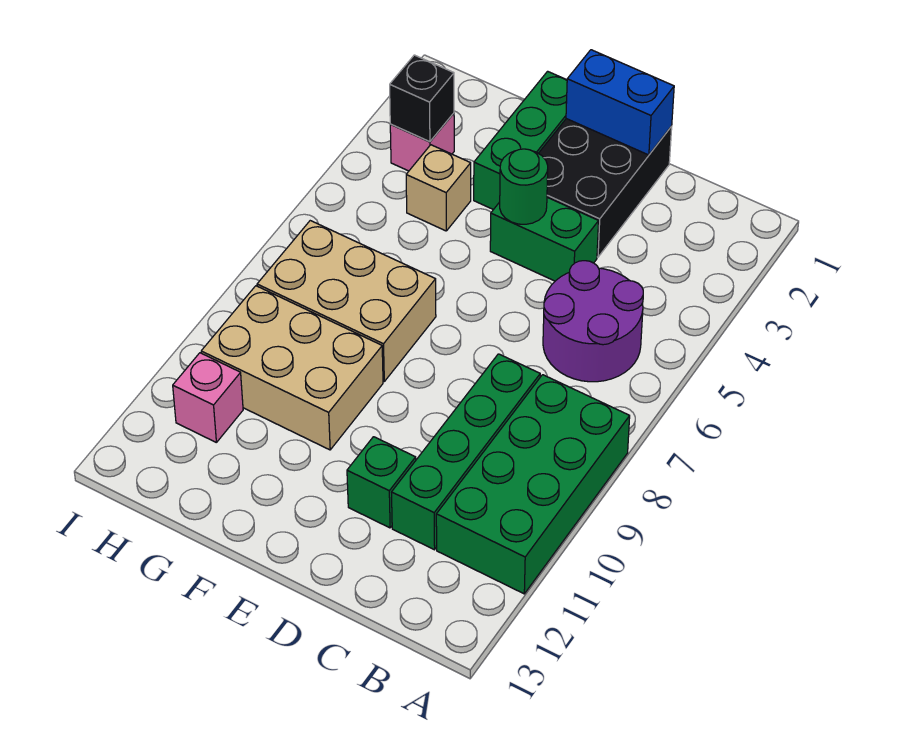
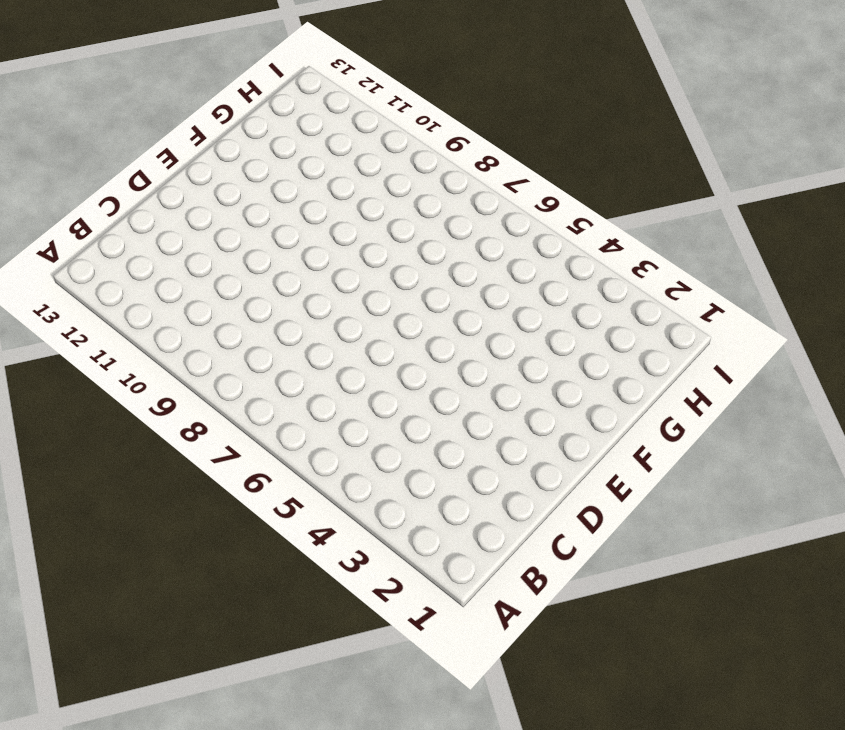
none -> green brick A8:B11 level 1
none -> purple round brick B5:C6 level 1
none -> green brick C8:C11 level 1

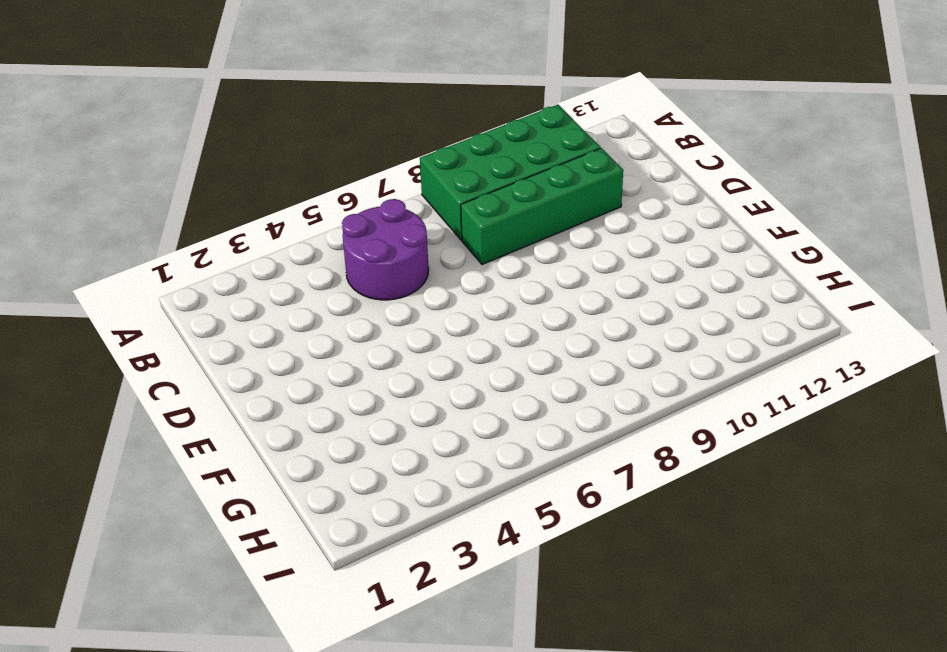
none -> black brick D1:E3 level 1
none -> green brick D4:E4 level 1
none -> green brick D11 level 1

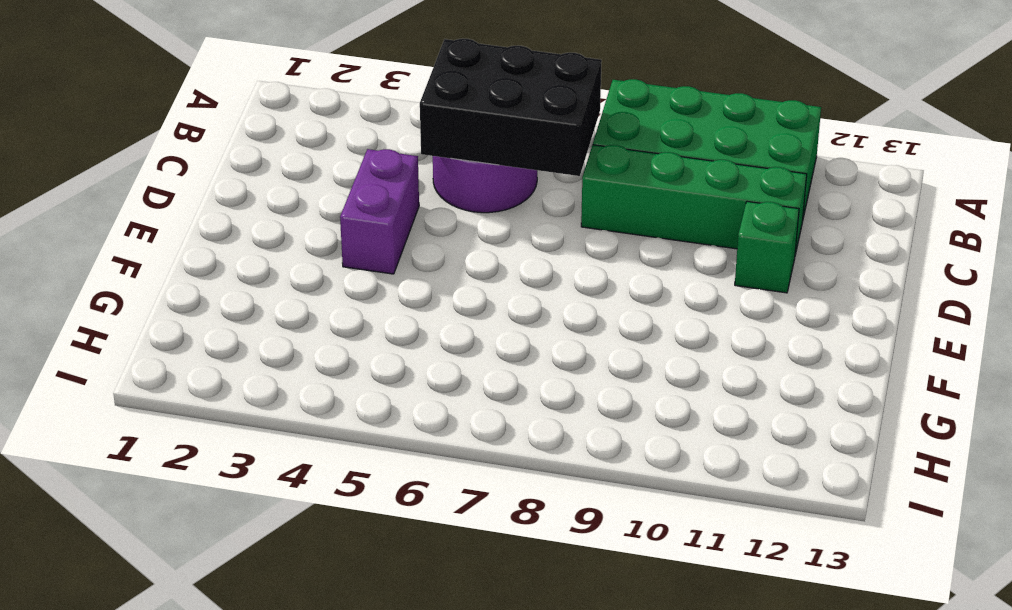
black brick B5:C7 level 2 -> black brick D1:E3 level 1
purple brick D4:E4 level 1 -> green brick D4:E4 level 1
none -> green brick F1:F3 level 1
none -> tan brick F7:H8 level 1
none -> tan brick F9:H10 level 1

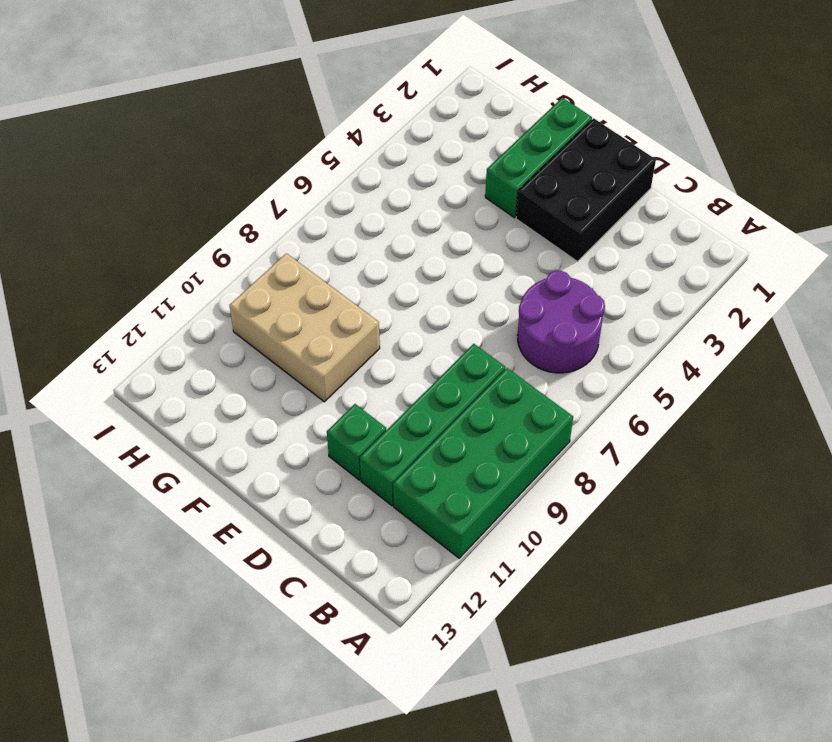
none -> green brick D4:E4 level 1
none -> tan brick F7:H8 level 1
none -> tan brick G4 level 1

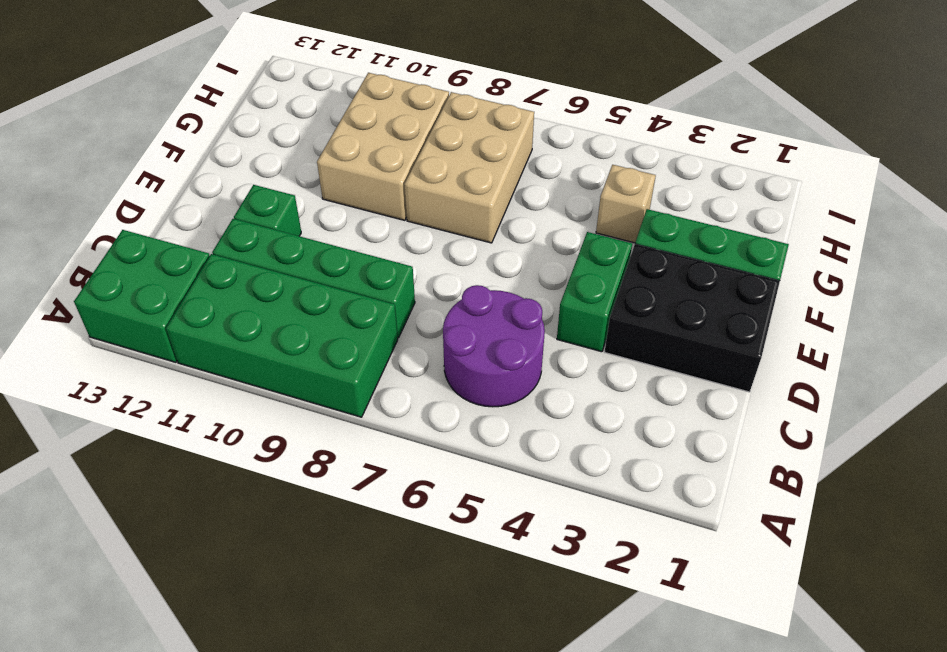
green brick A12:B13 level 1 -> none
none -> pink brick H3 level 1
none -> pink brick H11 level 1
none -> blue brick D1:E1 level 2

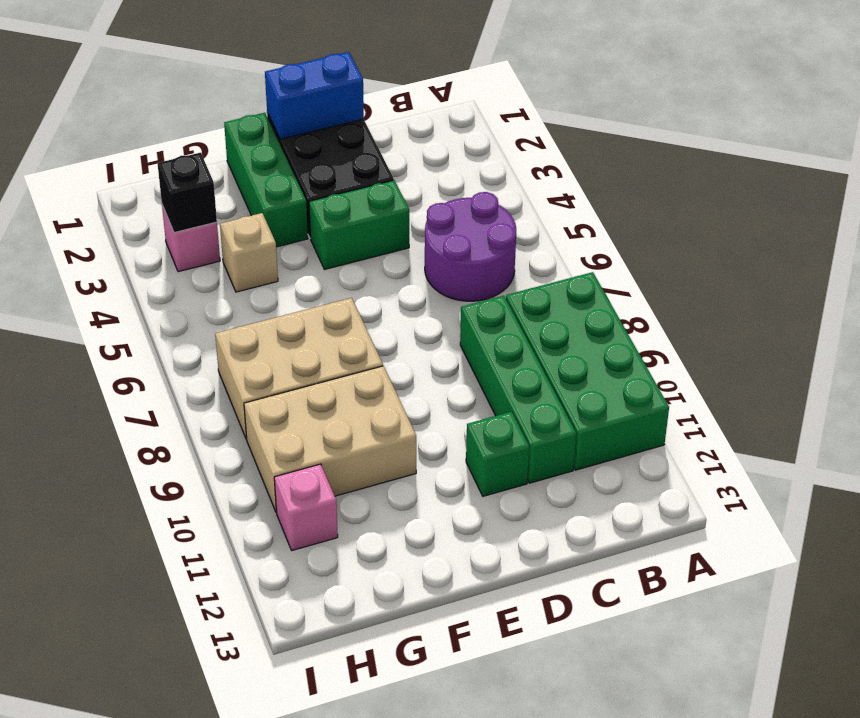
none -> green round brick E4 level 2

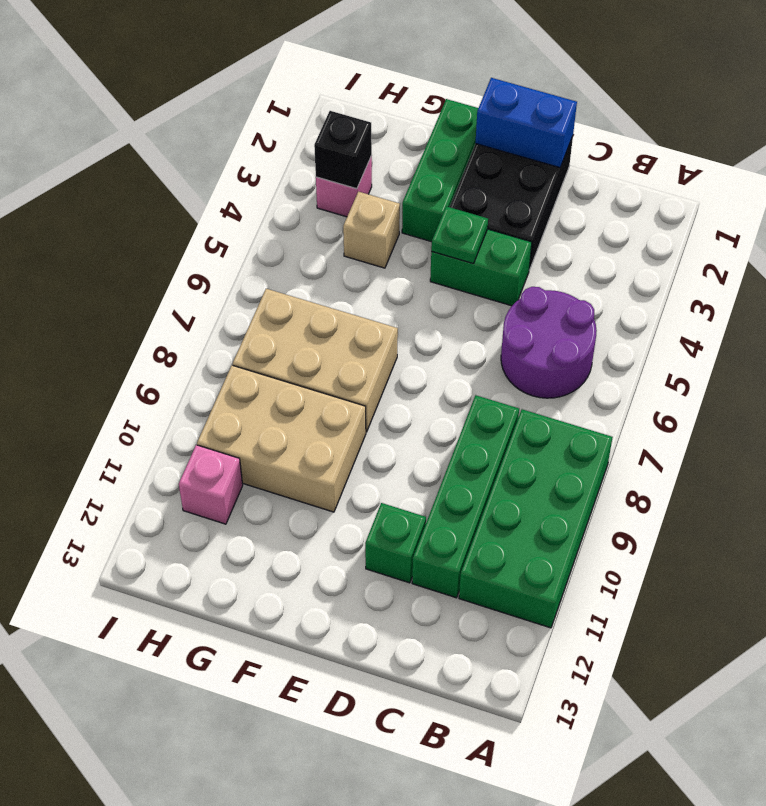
green plate E4 level 2 -> green round brick E4 level 2

